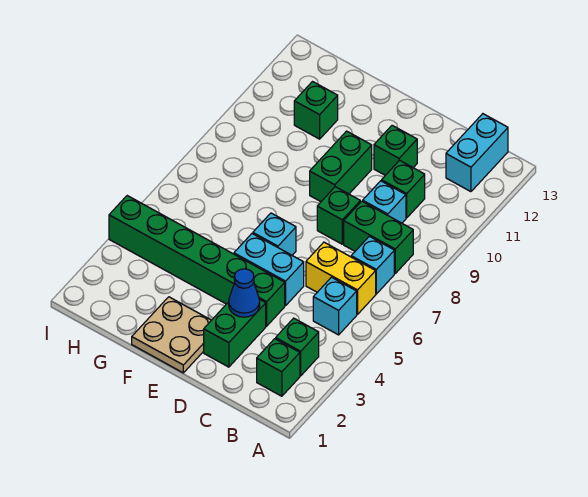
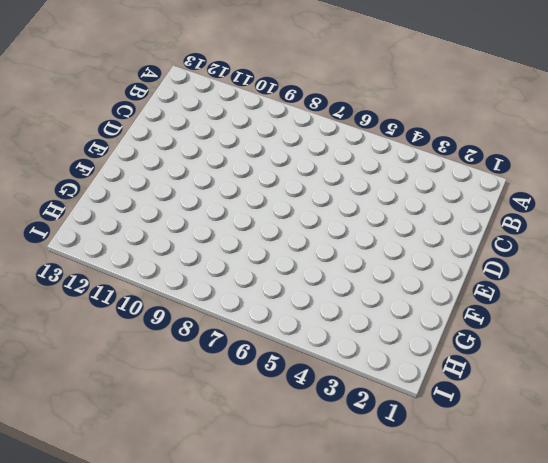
none -> green brick B2 level 1
none -> green brick B3 level 1
none -> cyan brick B5 level 1

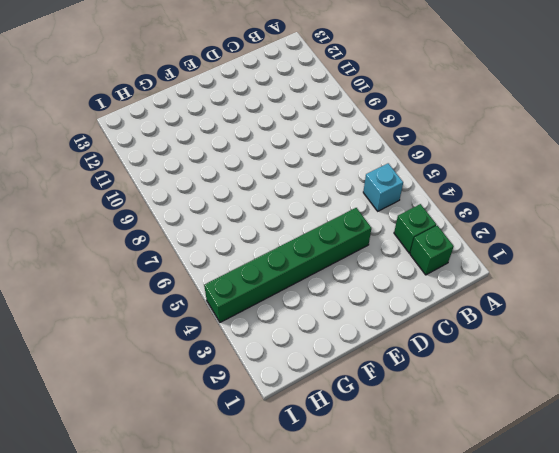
none -> yellow brick B6:C6 level 1
none -> cyan brick B7 level 1
none -> green brick B8:C8 level 1

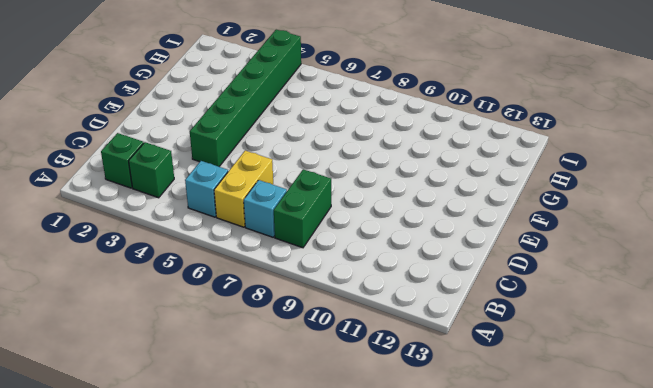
none -> cyan brick B12:B13 level 1
none -> cyan brick C9 level 1
none -> green brick C10 level 1

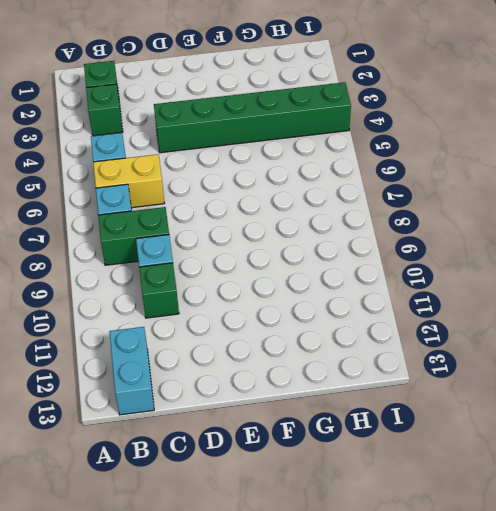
none -> green brick D2:D3 level 1
none -> cyan brick D5:E5 level 1
none -> green brick D8 level 1

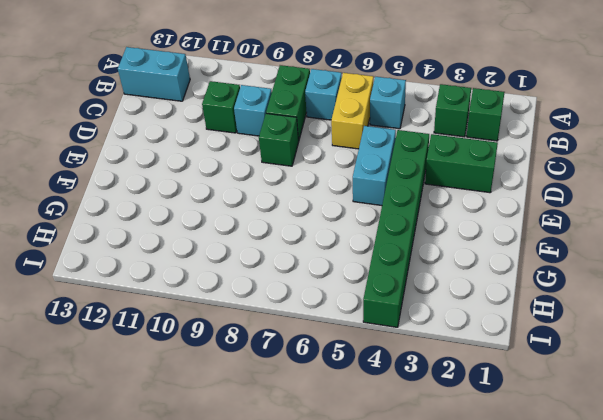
none -> green brick D11 level 1
none -> tan plate E1:F2 level 1
none -> cyan brick E6 level 1

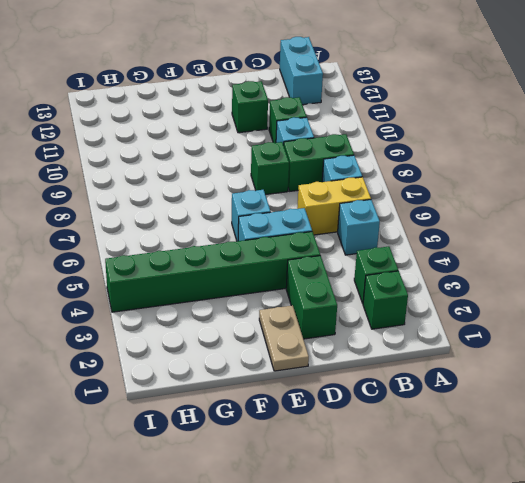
tan plate E1:E2 level 1 -> tan plate E1:F2 level 1
none -> green brick E9:E10 level 1
none -> green brick G11 level 1
none -> blue cone D3 level 2

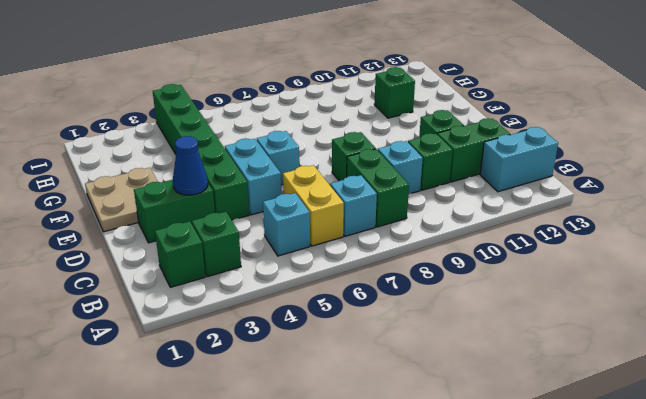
green brick C11:C12 level 1 -> green brick E9:E10 level 1

